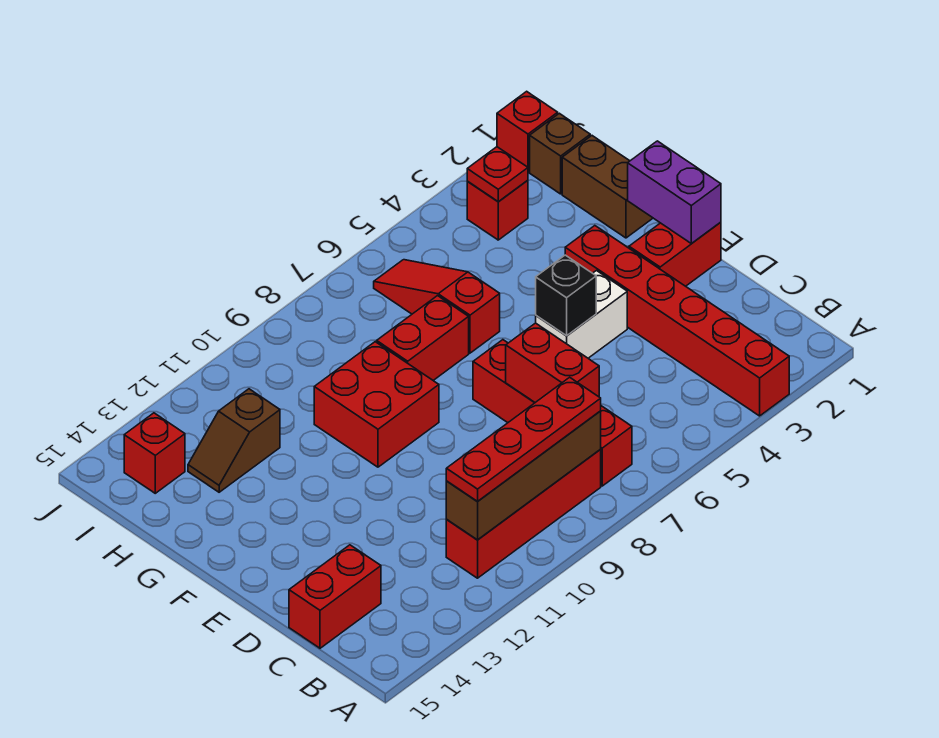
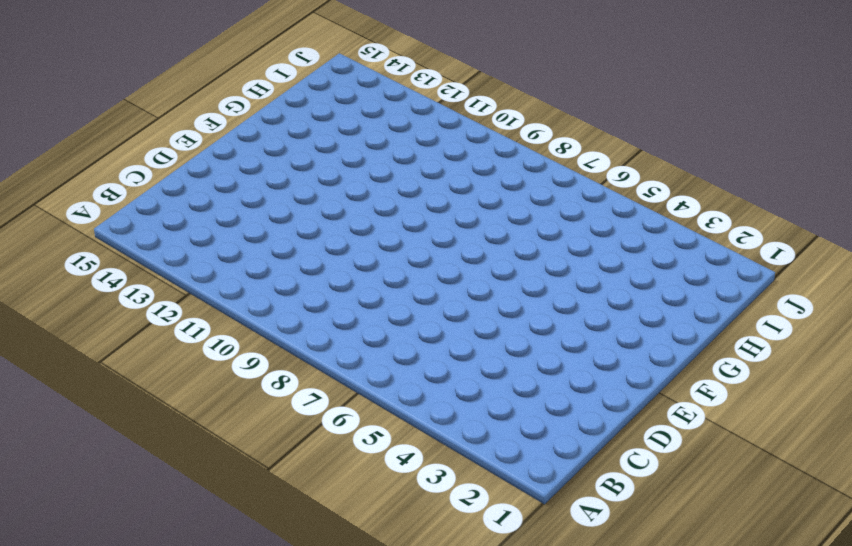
none -> red brick A3:F3 level 1
none -> red brick B7:E7 level 1
none -> red brick B8:B11 level 1

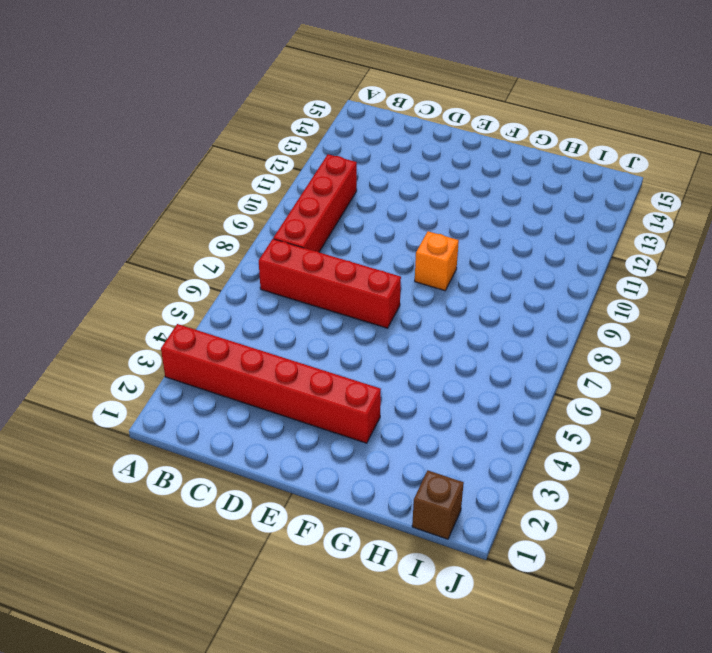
orange brick F9 level 1 -> red brick F9:G10 level 1
none -> red brick C14:C15 level 1
none -> red brick E1:E2 level 1
none -> white brick E4:E5 level 1

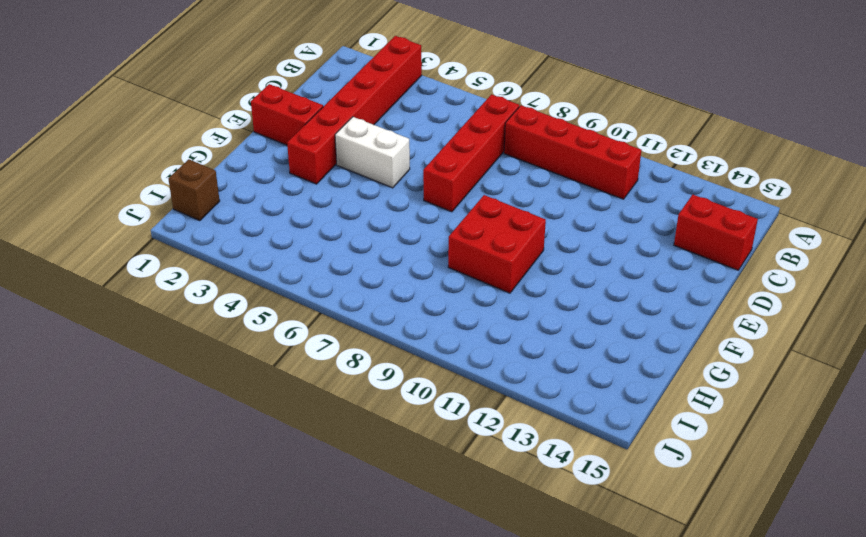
none -> brown brick G1:H1 level 1
none -> red slope G6:I6 level 1 top G
none -> red brick G7:G8 level 1

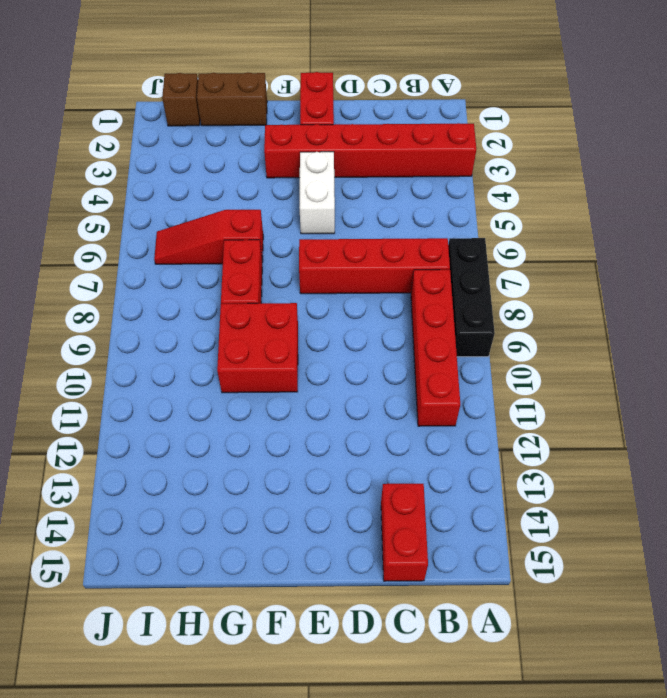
black brick A7:A9 level 1 -> none
none -> brown slope H12:H13 level 1 top 12
none -> red brick I3 level 1
none -> red brick I14 level 1

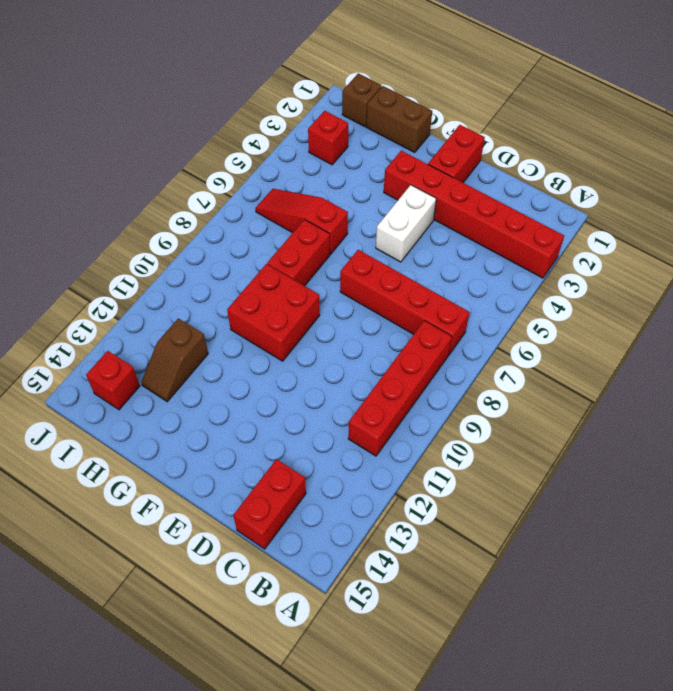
none -> red brick J1 level 1
none -> brown brick B8:B11 level 2
none -> red brick C7:D7 level 2

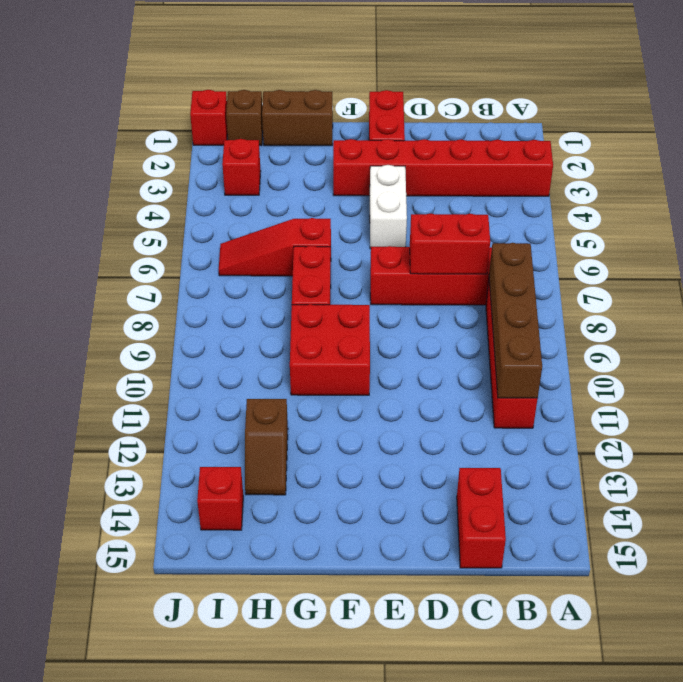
none -> purple brick E1:F1 level 2
none -> black brick E5 level 2
none -> red plate I3 level 2

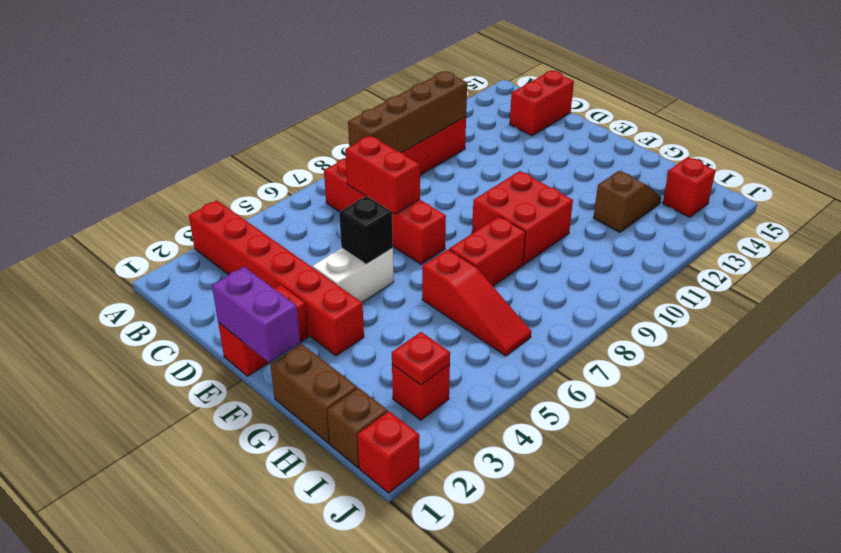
none -> red plate B8:B11 level 3

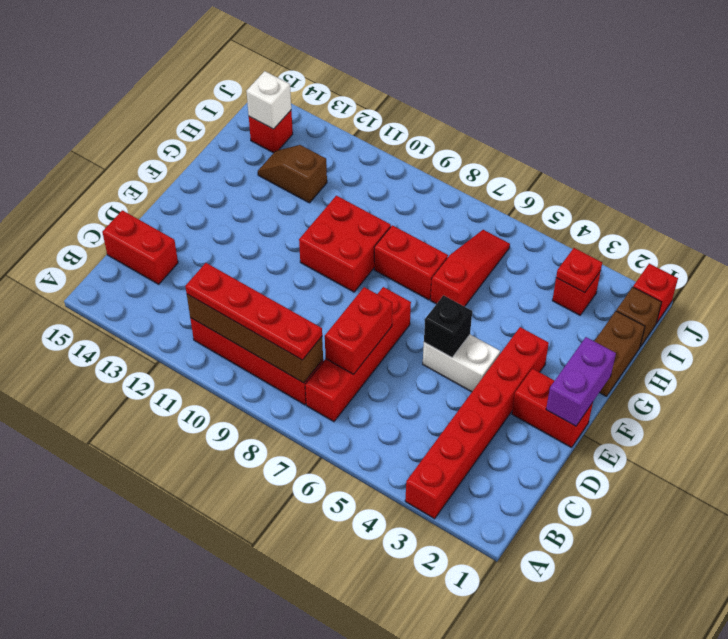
white brick I14 level 2 -> none

